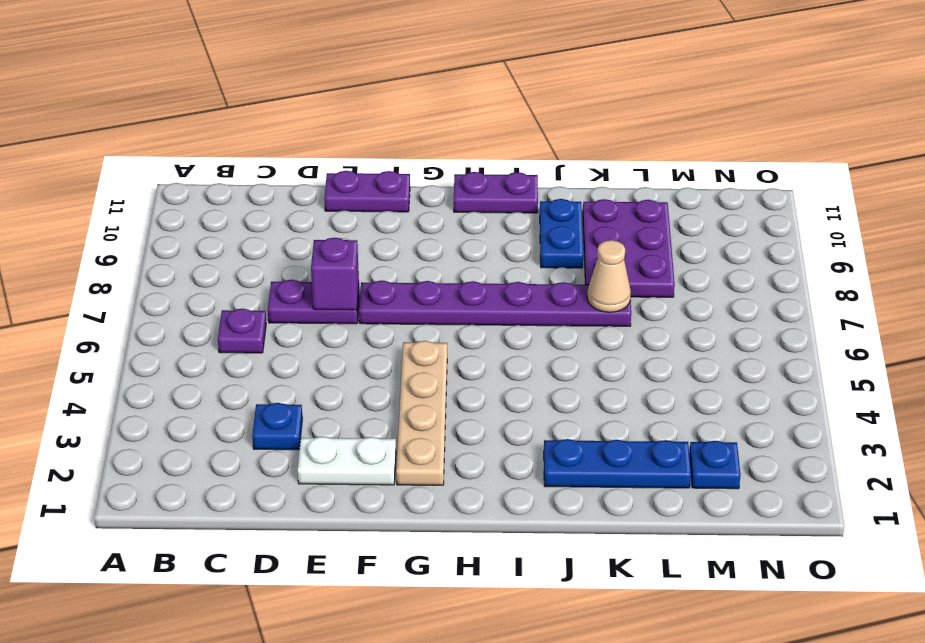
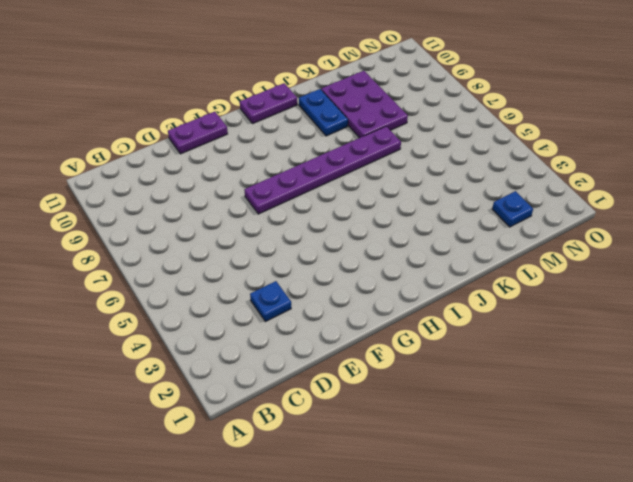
none -> purple plate C6 level 1
none -> purple plate D7:E7 level 1
none -> white plate E2:F2 level 1

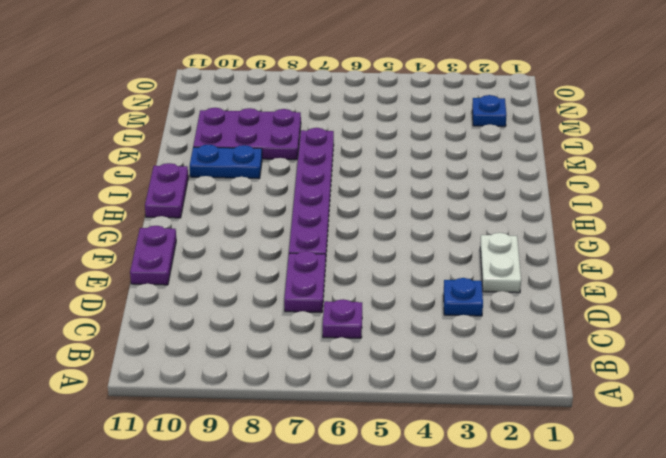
none -> tan plate G2:G5 level 1
none -> blue plate J2:L2 level 1
none -> purple brick E7 level 2

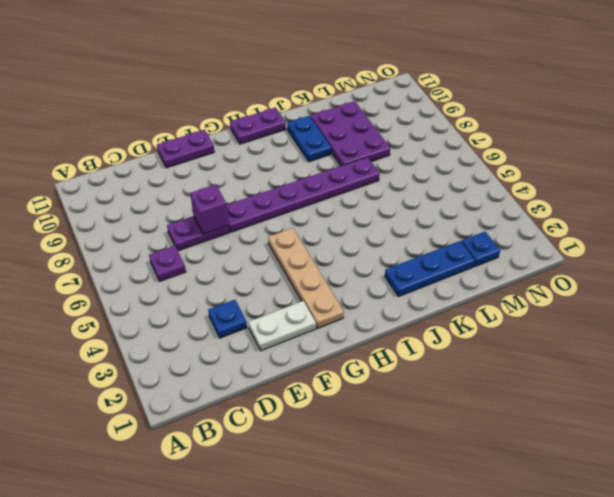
none -> tan cone K7 level 2

